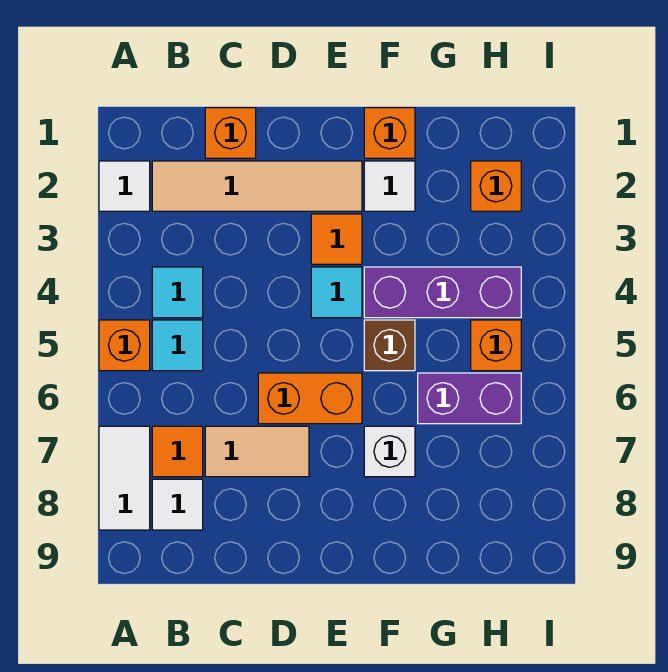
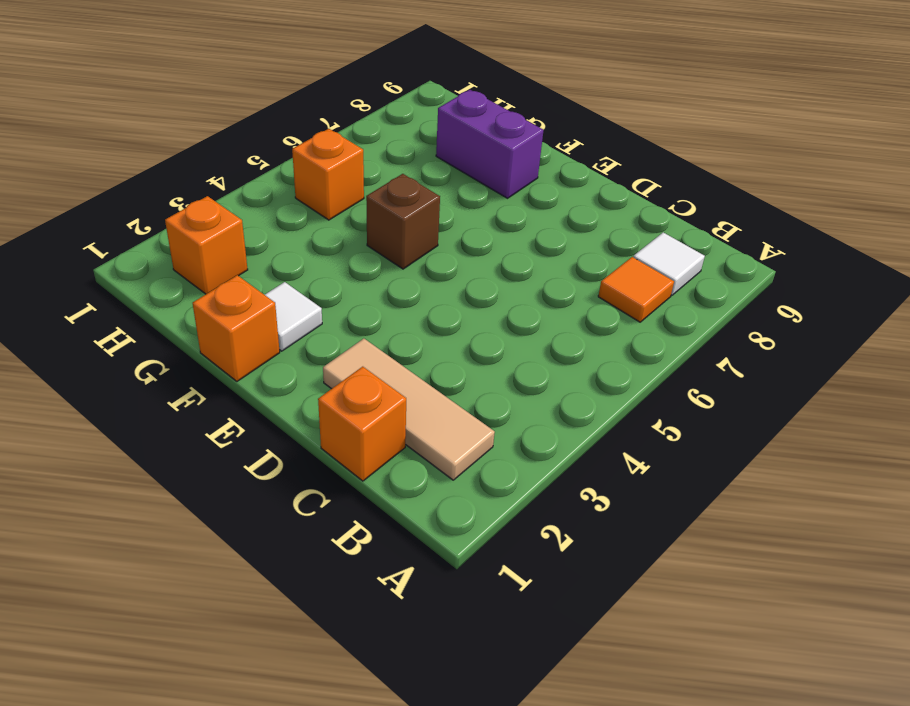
tan tile B2:D2 level 1 -> tan tile B2:E2 level 1
purple brick F8:G8 level 1 -> purple brick G6:H6 level 1
none -> white tile A2 level 1
none -> orange brick A5 level 1
none -> white tile A7:A8 level 1

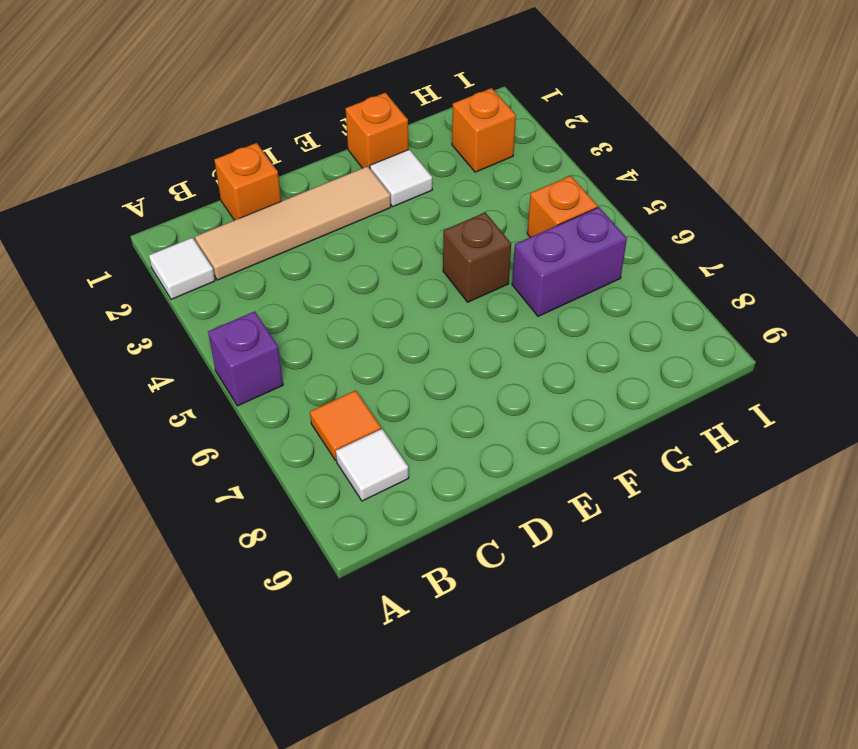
purple brick A5 level 1 -> orange brick A5 level 1
none -> white tile A7:A8 level 1
none -> cyan tile B4 level 1
none -> cyan tile B5 level 1

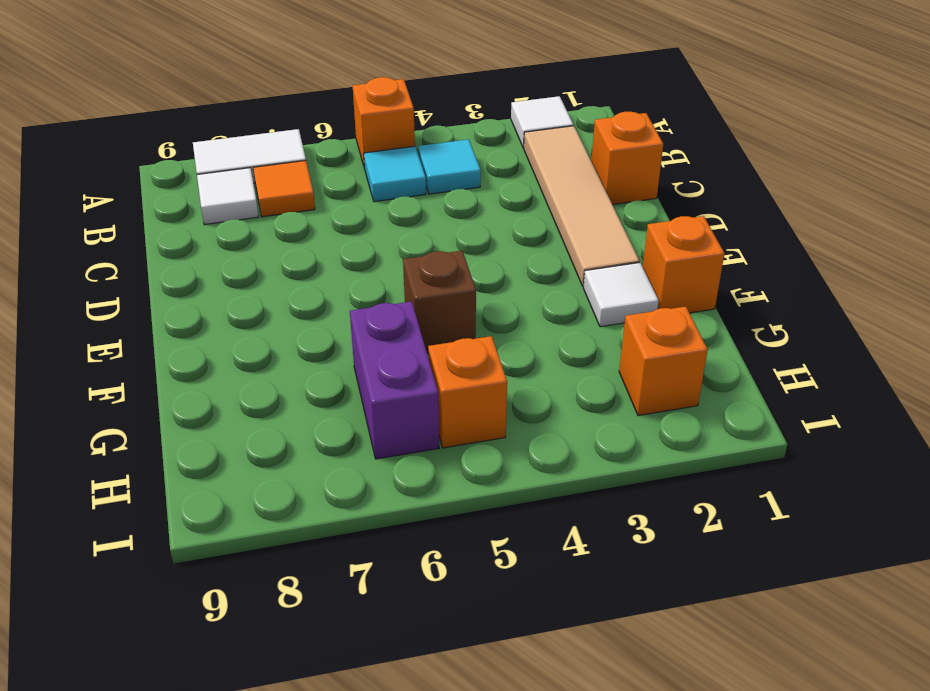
none -> tan tile C7:D7 level 1
none -> orange brick D6:E6 level 1
none -> orange tile E3 level 1

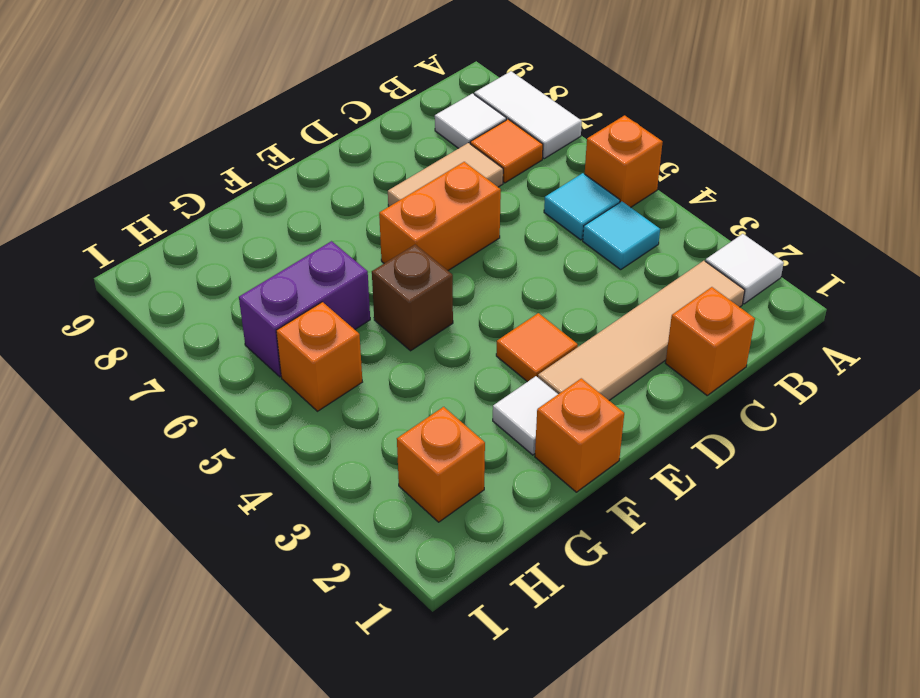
none -> cyan tile E4 level 1
none -> purple brick F4:H4 level 1
none -> white brick F7 level 1

